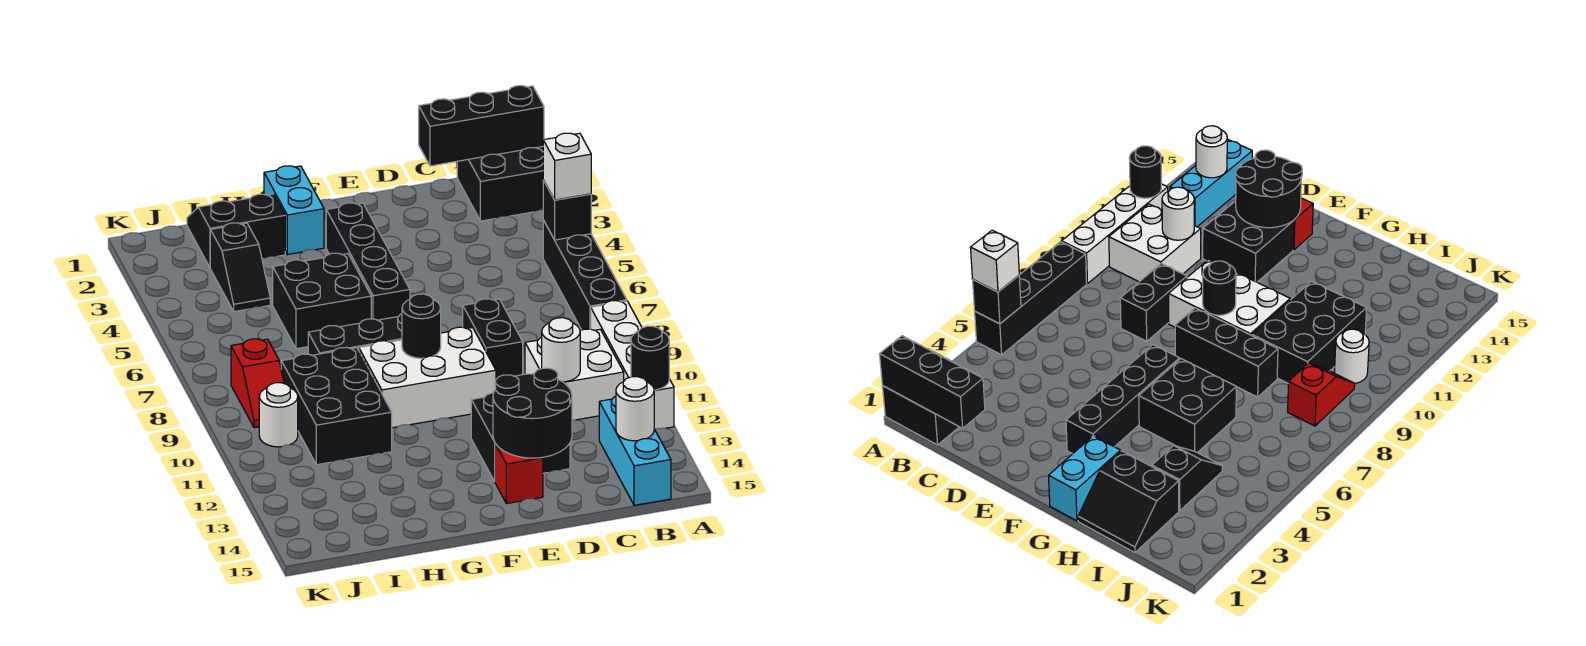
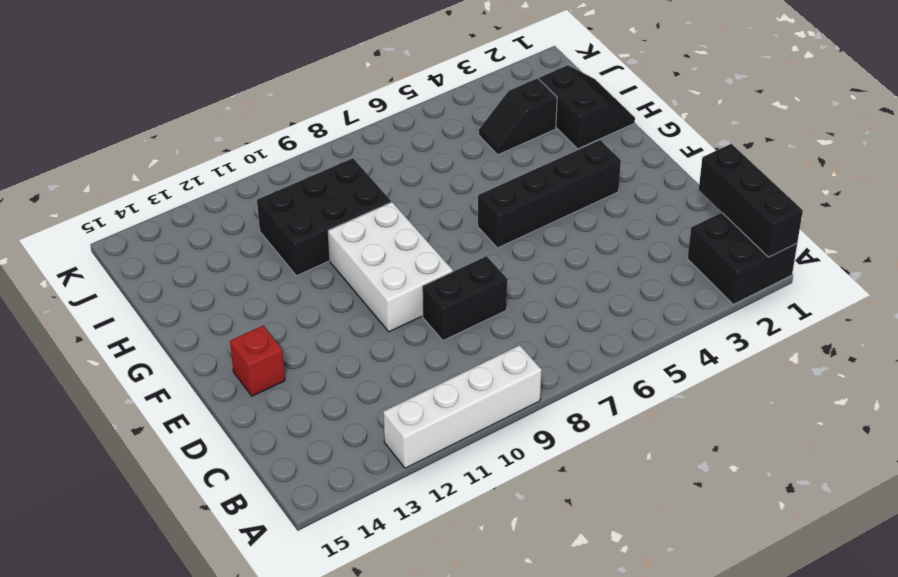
none -> black brick A5:A8 level 1
none -> white brick B10:C11 level 1
none -> cyan brick B13:B15 level 1

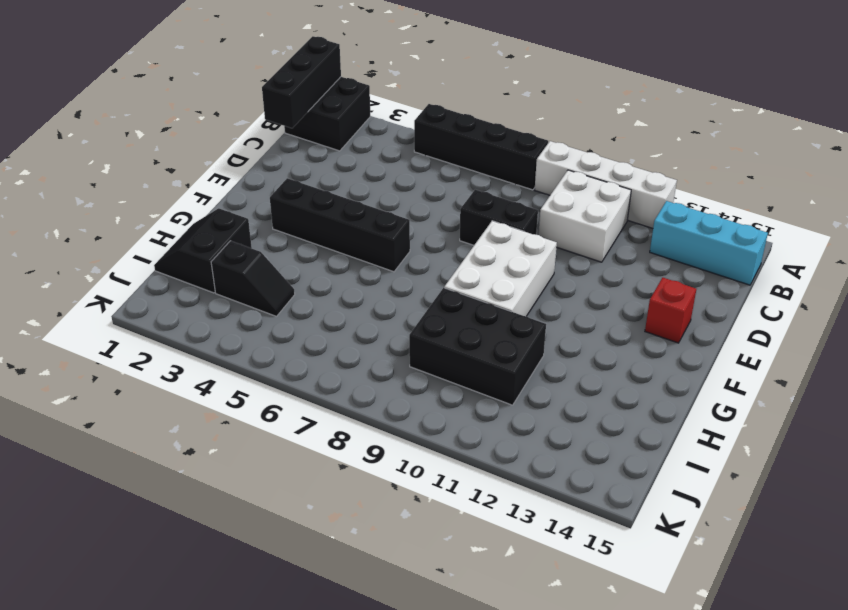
none -> black brick D12:E13 level 1
none -> black brick F8:H8 level 1
none -> cyan brick G1:G2 level 1

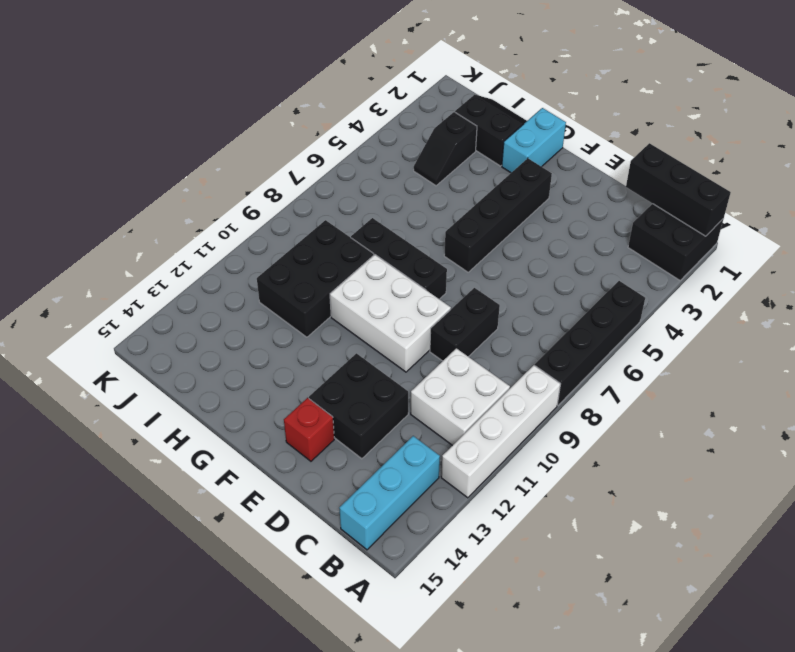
none -> black brick G5:H6 level 1
none -> red slope J8:J9 level 1 top 8
none -> white round brick J10 level 1

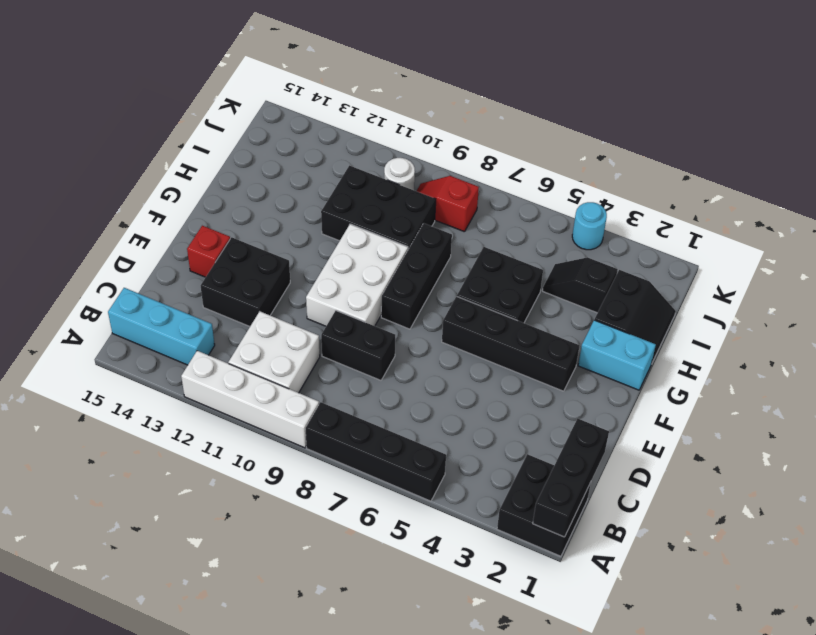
cyan round brick K4 level 1 -> none
none -> black brick A5 level 2
none -> black round brick A12 level 2
none -> white round brick B14 level 2

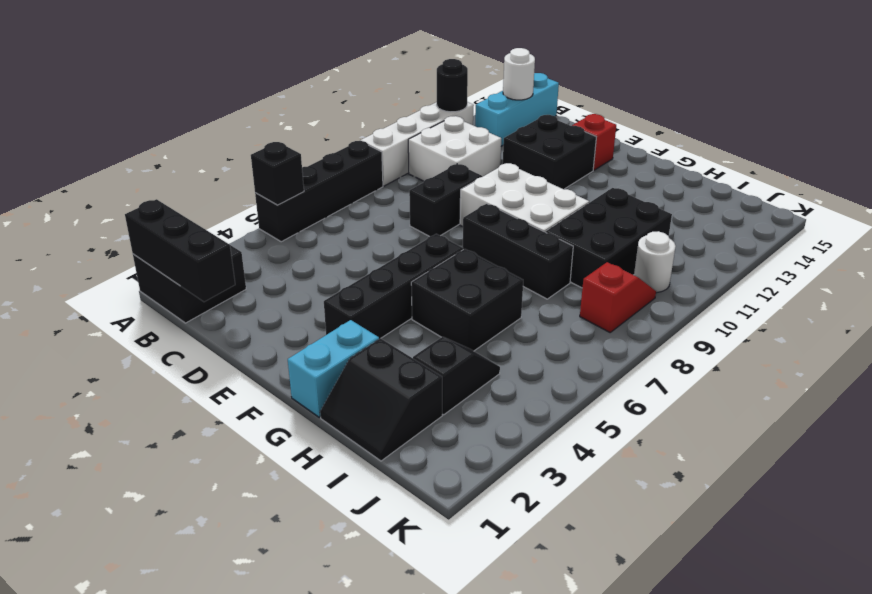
none -> white round brick C11 level 2
none -> black round brick D13:E14 level 2
none -> black round brick F9 level 2

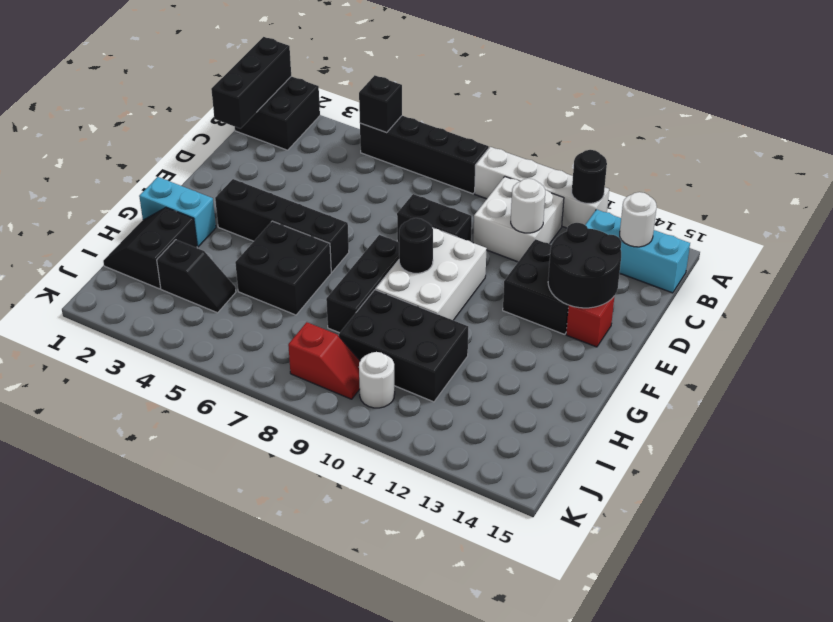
none -> white brick A5 level 3

